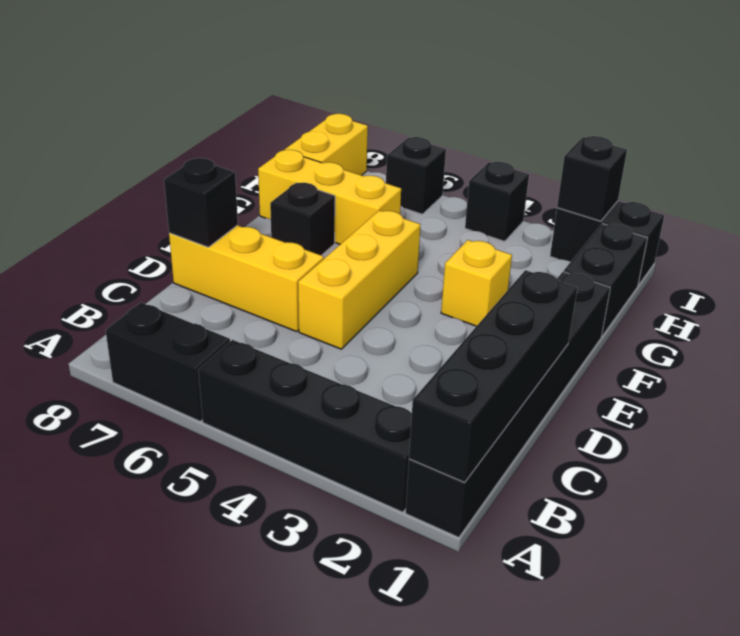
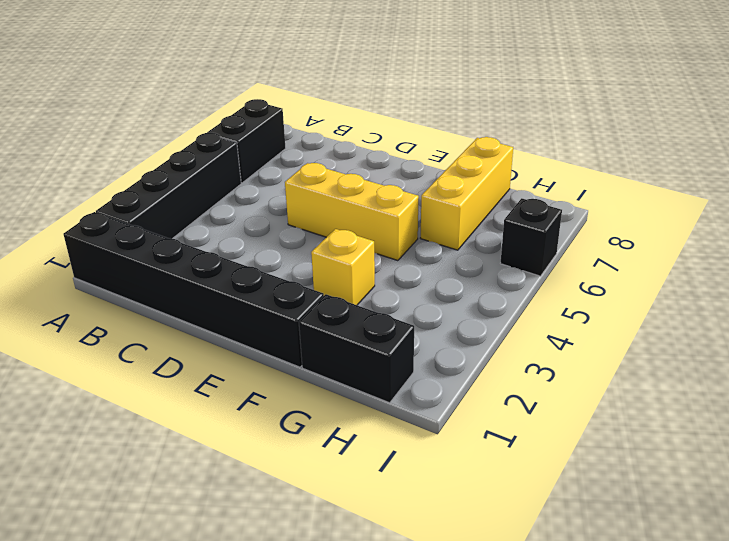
none -> yellow brick D6:D8 level 1
none -> black brick F7 level 1
none -> yellow brick H8:I8 level 1

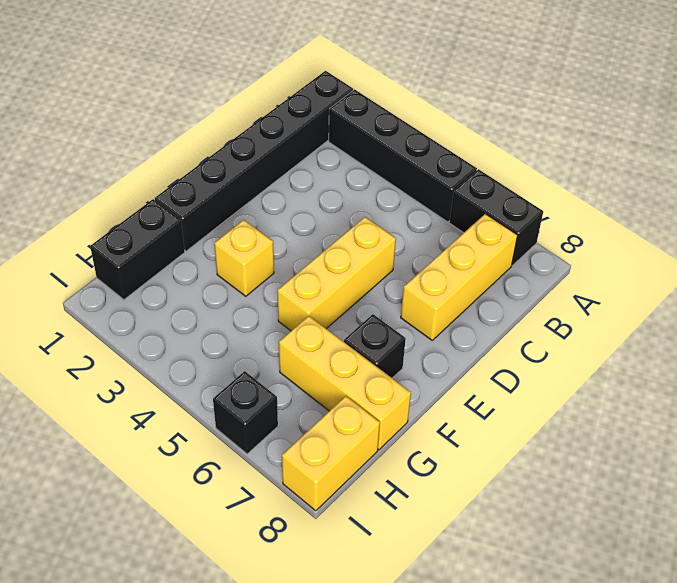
yellow brick B7:D7 level 1 -> yellow brick D6:D8 level 1
none -> black brick I1:I2 level 1
none -> black brick I4 level 1
none -> black brick A1:D1 level 2

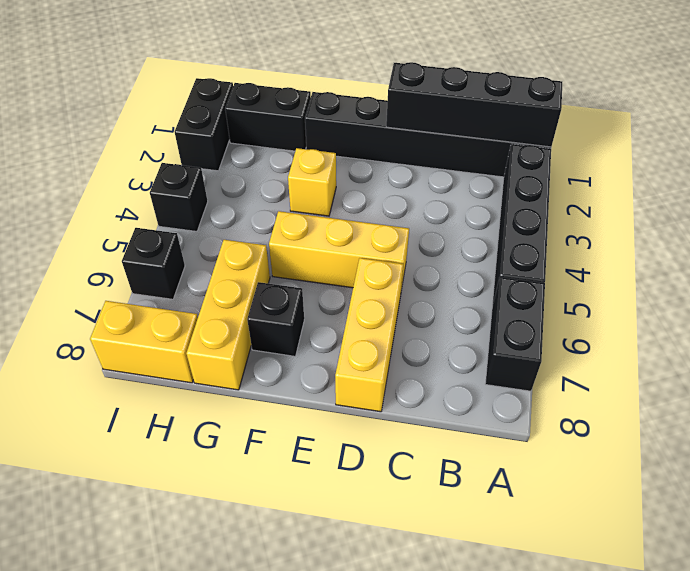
none -> black brick D8 level 2
none -> black brick I2 level 2

